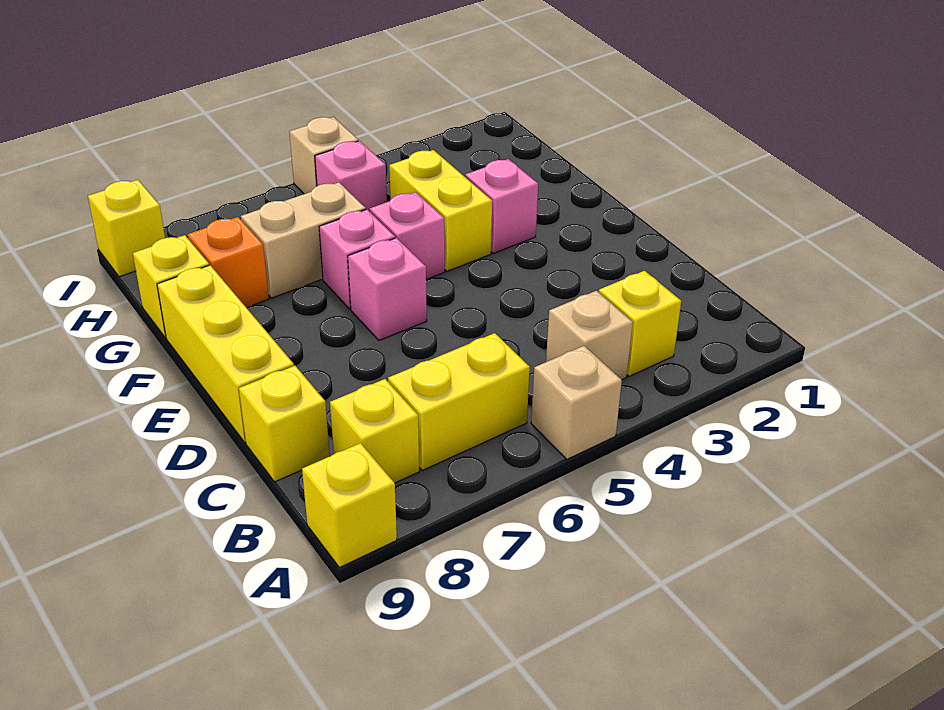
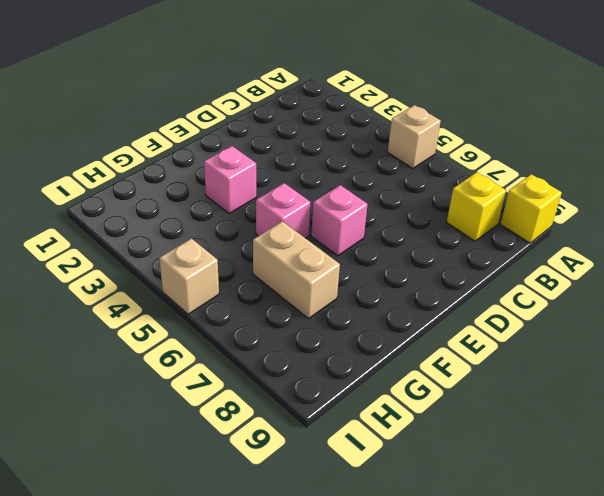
none -> yellow brick B3 level 1
none -> tan brick B4 level 1
none -> yellow brick B6:B7 level 1

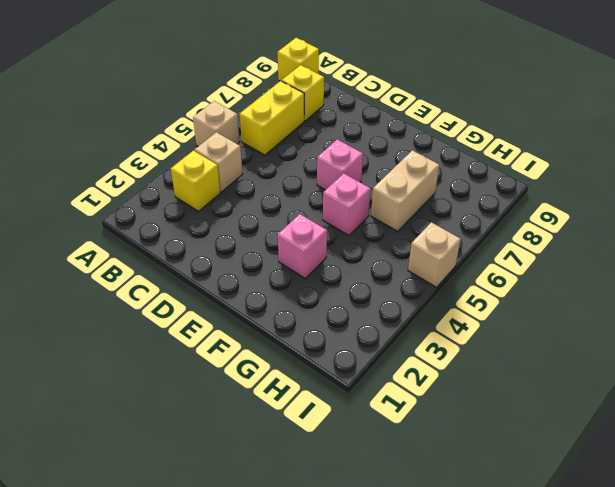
none -> yellow brick C9 level 1
none -> yellow brick D9:F9 level 1
none -> yellow brick F4:G4 level 1

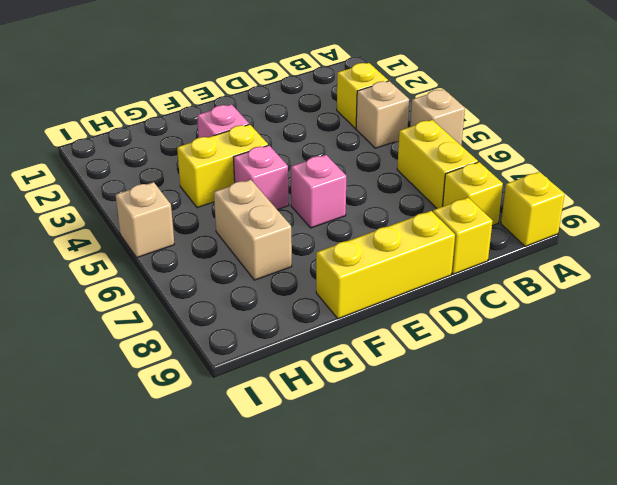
none -> pink brick F6 level 1
none -> orange brick G8 level 1
none -> yellow brick G9 level 1

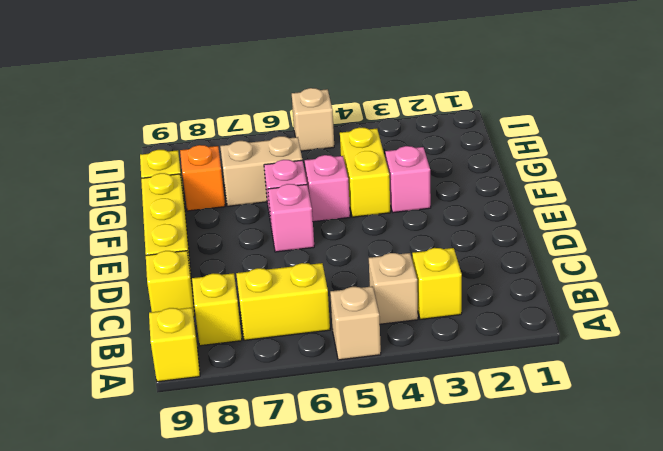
none -> pink brick H5 level 1
none -> yellow brick I9 level 1

